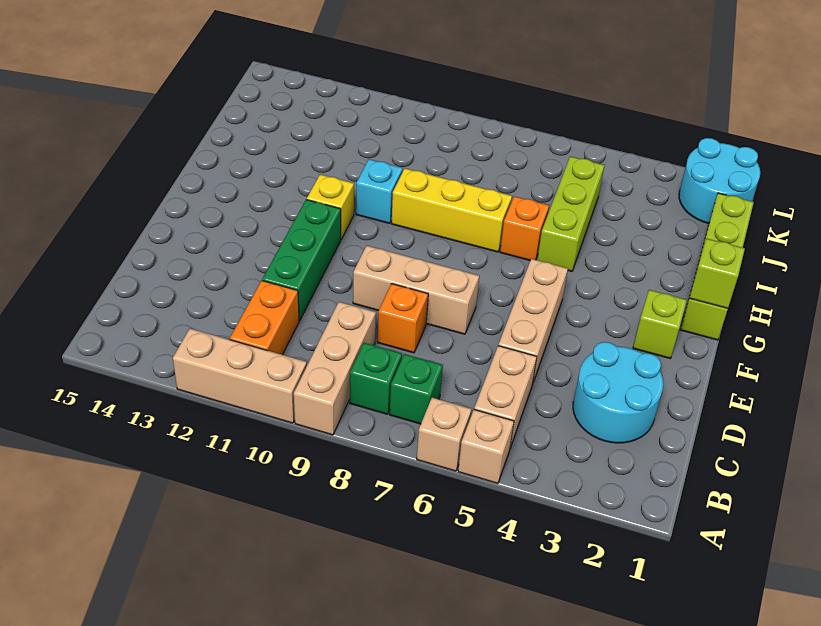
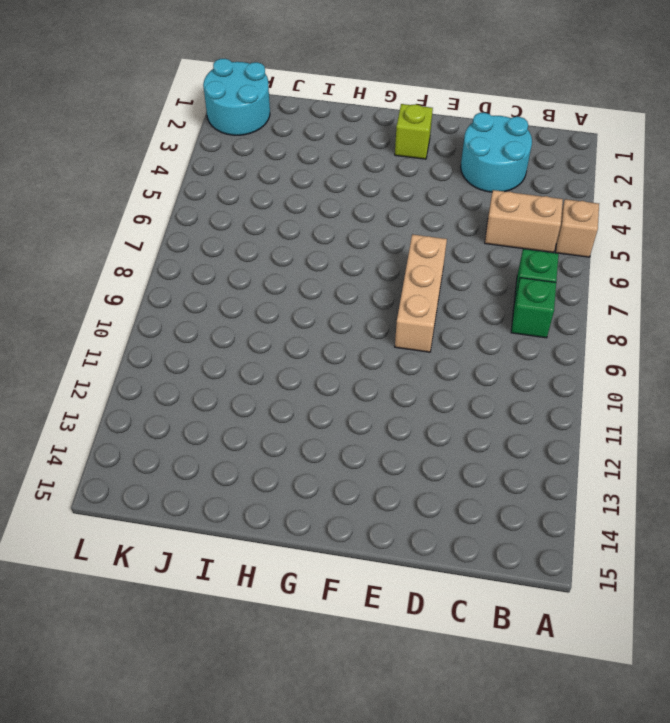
none -> tan brick A6 level 1
none -> tan brick A9:C9 level 1
none -> tan brick A10:A12 level 1

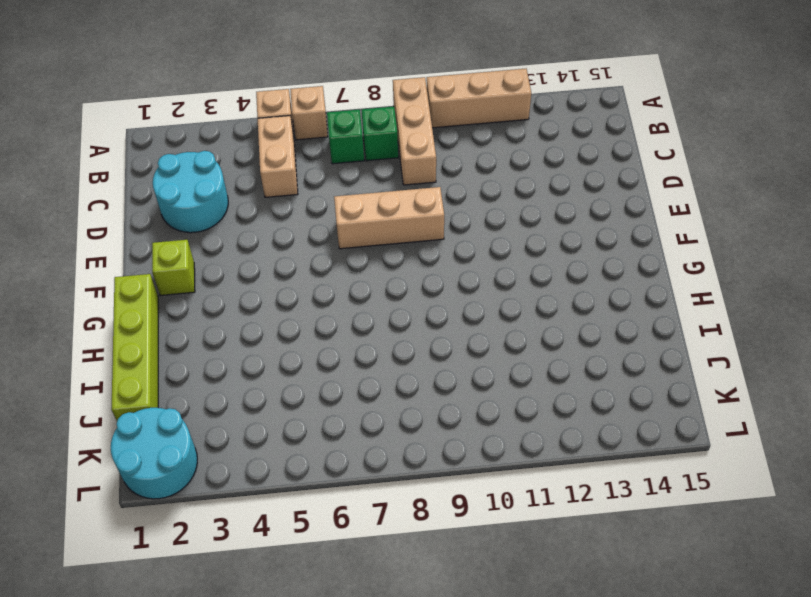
none -> orange brick B11:C11 level 1
none -> tan brick D5:F5 level 1
none -> orange brick D8 level 1

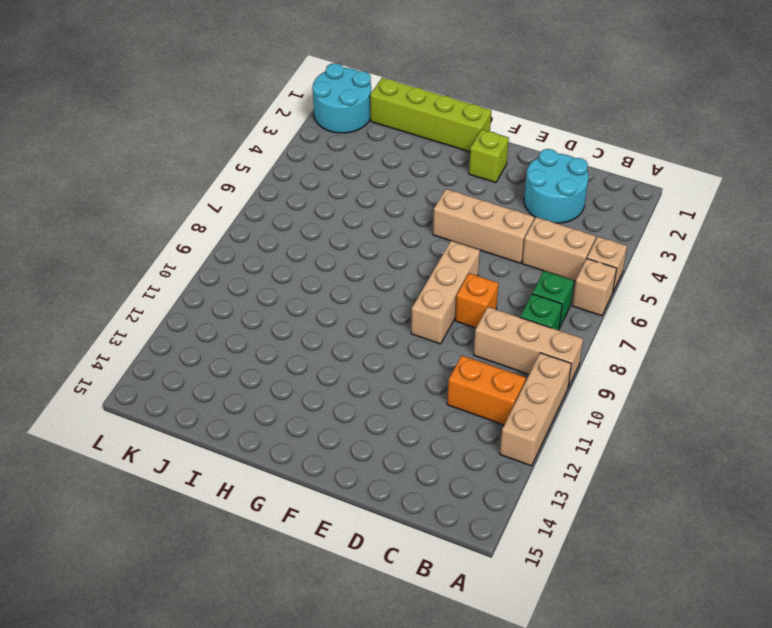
none -> green brick D11:F11 level 1
none -> yellow brick G11 level 1
none -> lime brick H5:J5 level 1

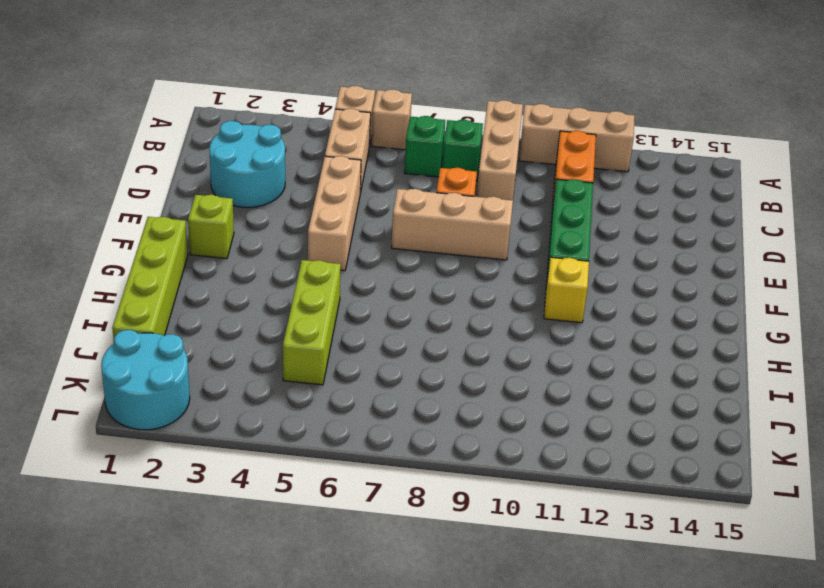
none -> orange brick H6 level 1
none -> yellow brick H7:H9 level 1
none -> cyan brick H10 level 1

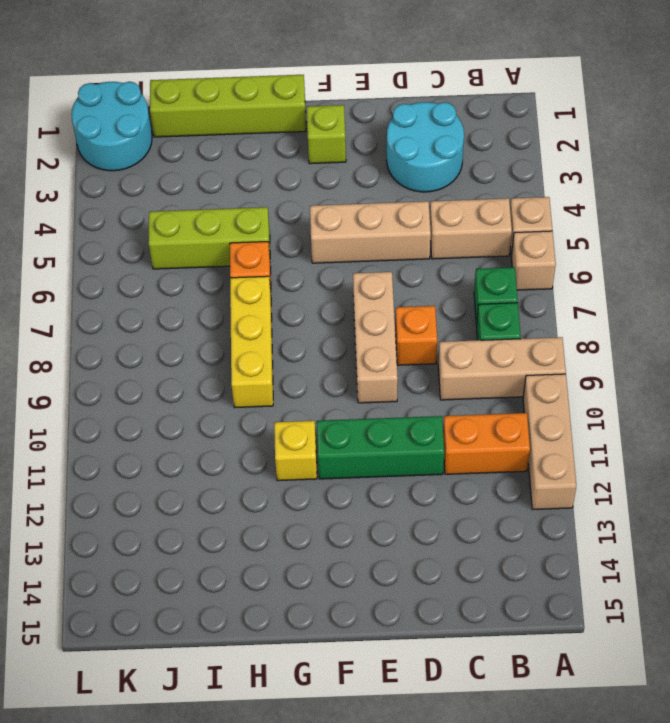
none -> cyan brick H10 level 1
none -> lime brick G1 level 2

